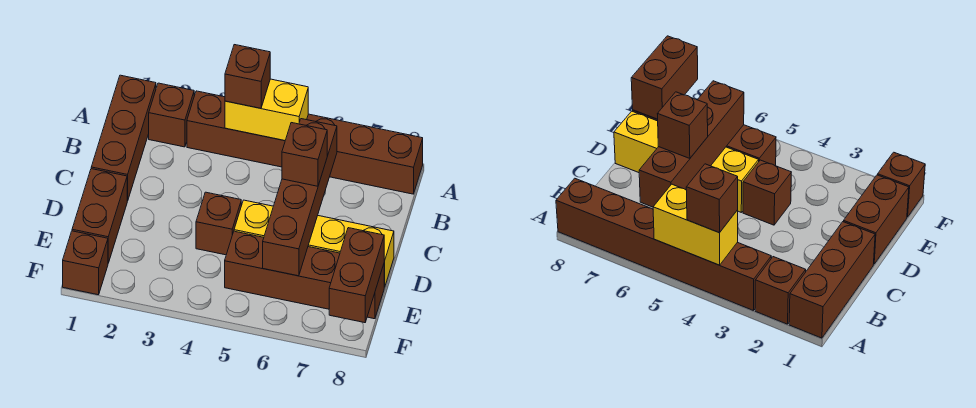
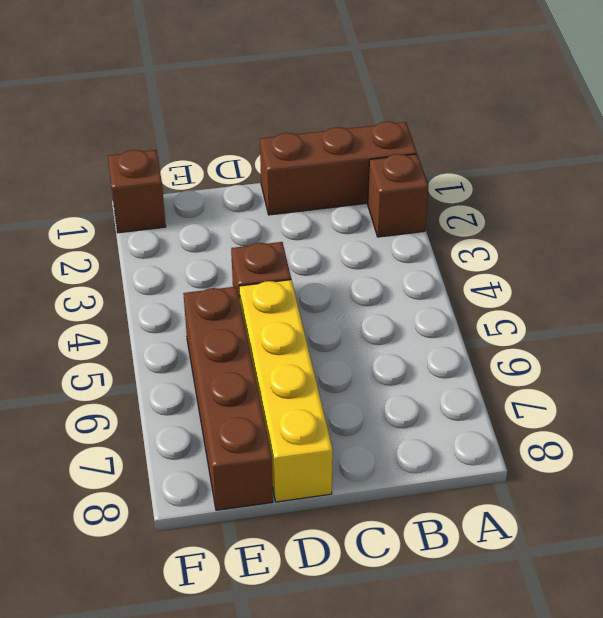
none -> brown brick A3:A8 level 1
none -> brown brick D1:E1 level 1
none -> yellow brick A4:A5 level 2

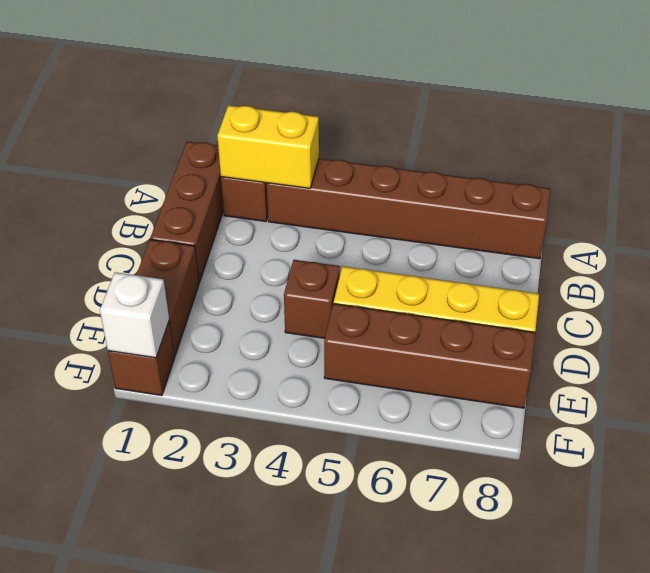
yellow brick A2:A3 level 2 -> yellow brick A4:A5 level 2
white brick F1 level 2 -> none
none -> brown brick B6:E6 level 2
none -> brown brick E8:F8 level 2
none -> brown brick A4 level 3

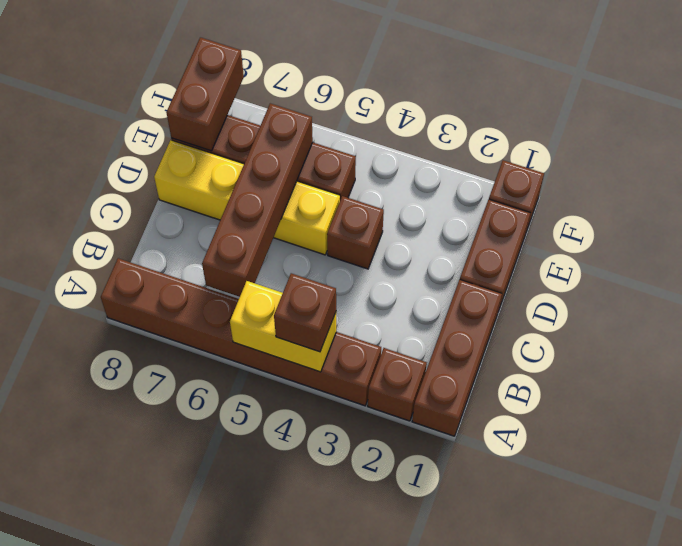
none -> brown brick C6 level 3

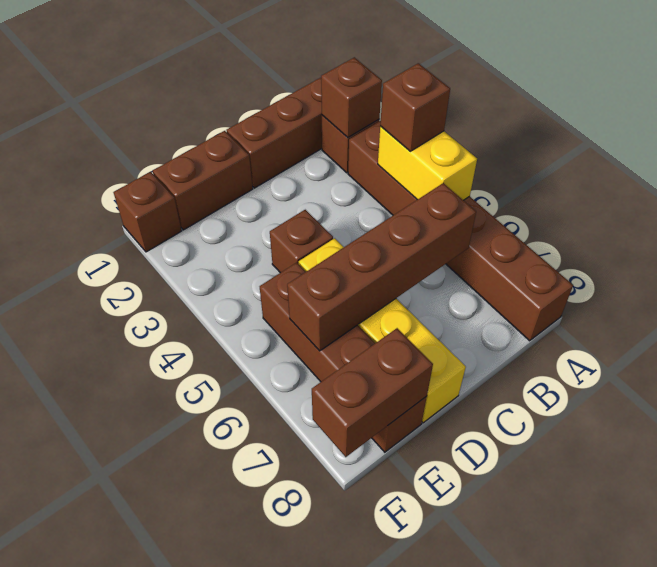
brown brick A2 level 2 -> brown brick C6 level 3

